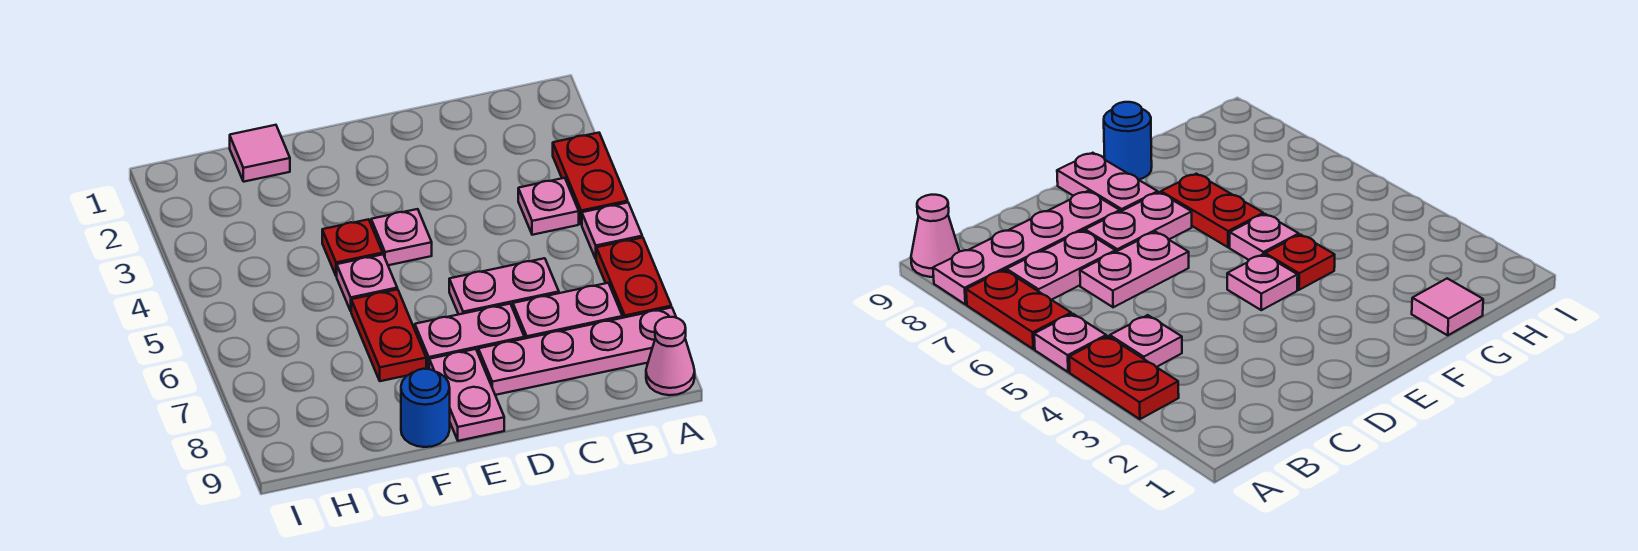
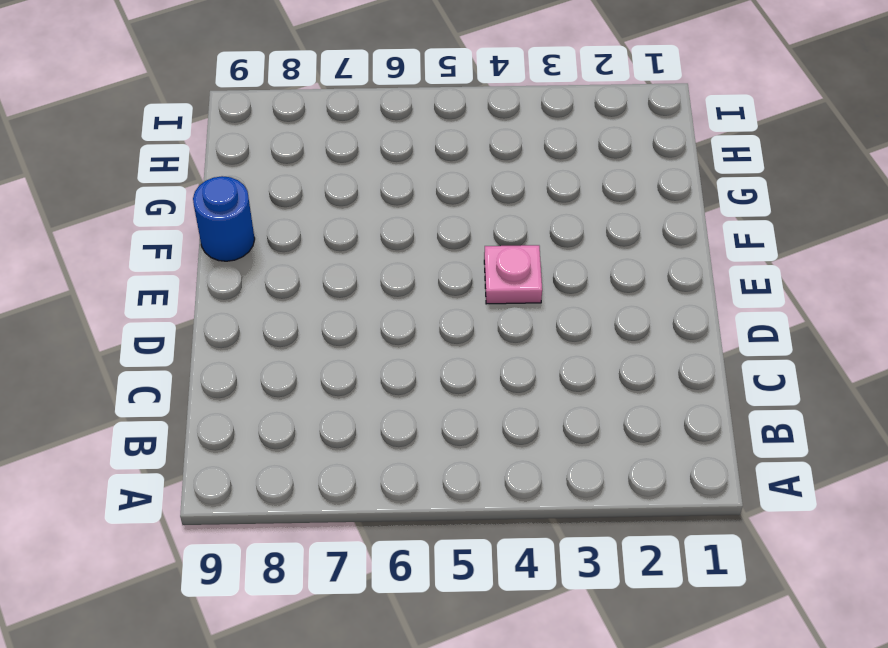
none -> red plate A3:A4 level 1
none -> pink plate A5 level 1
none -> red plate A6:A7 level 1

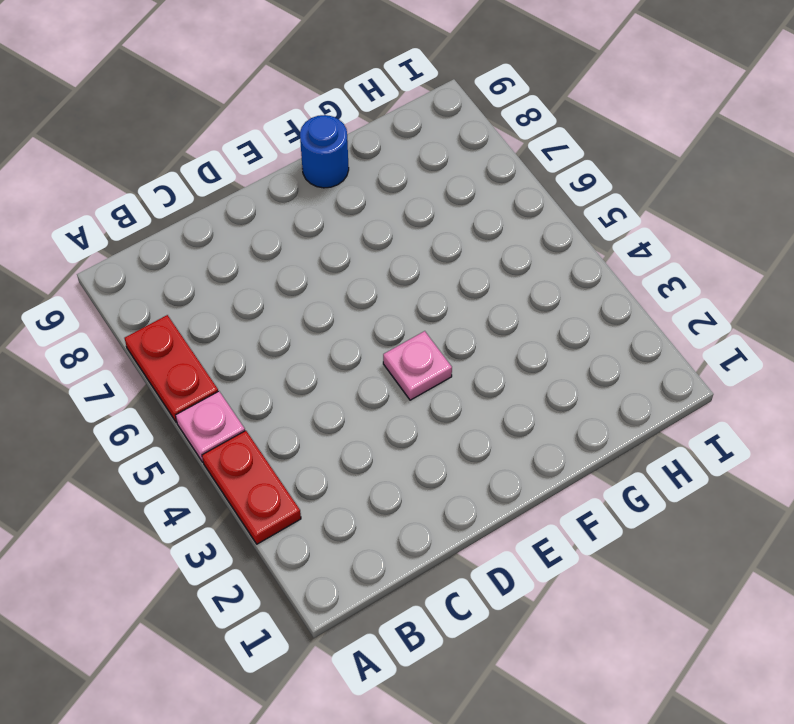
none -> pink plate A8:D8 level 1
none -> pink cone A9 level 1
none -> pink plate B4 level 1

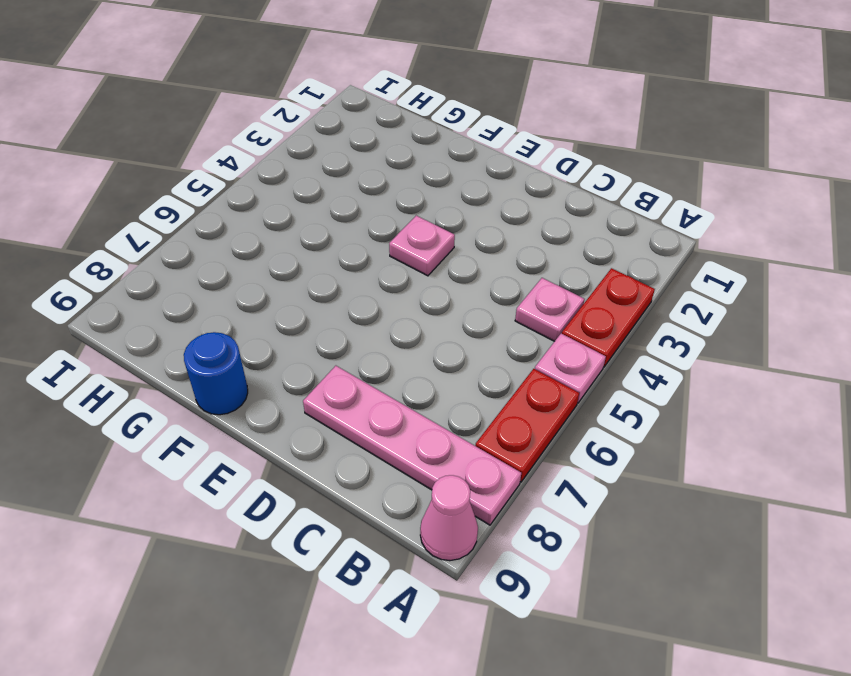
none -> pink plate B7:C7 level 1
none -> pink plate C6:D6 level 1
none -> pink plate D7:E7 level 1

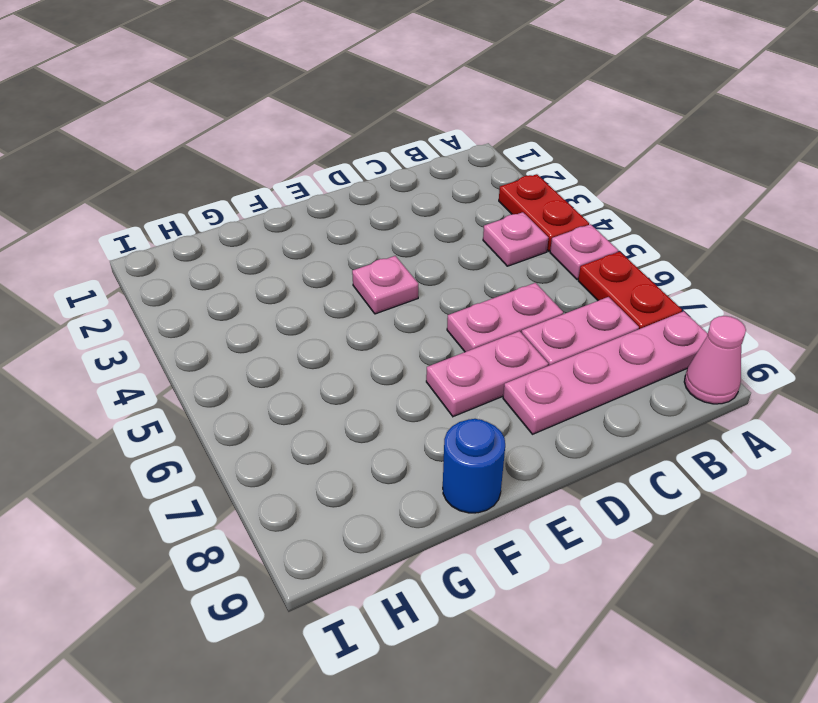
none -> pink plate E8:E9 level 1
none -> red plate F4 level 1
none -> pink plate F5 level 1

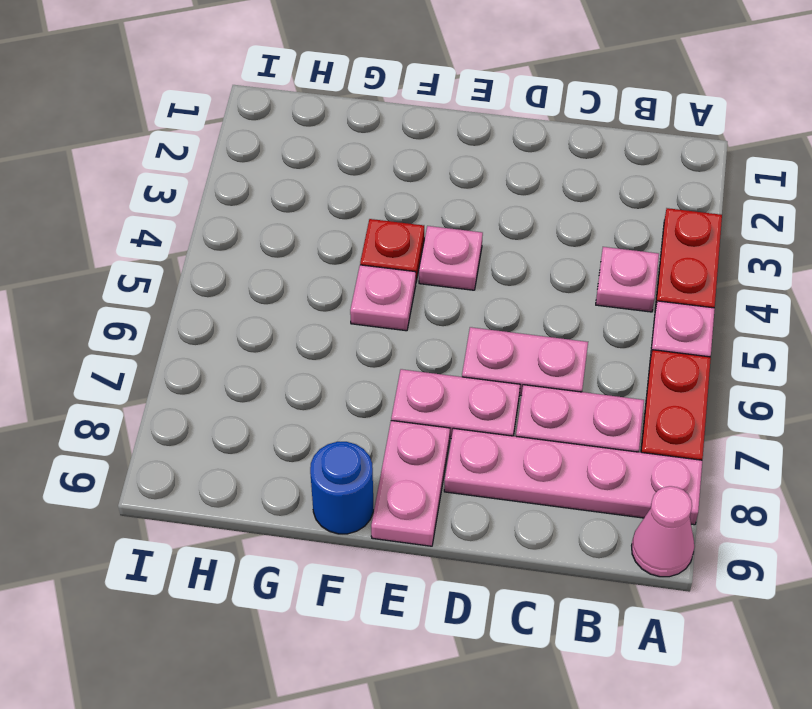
none -> red plate F6:F7 level 1
none -> pink tile G1 level 1

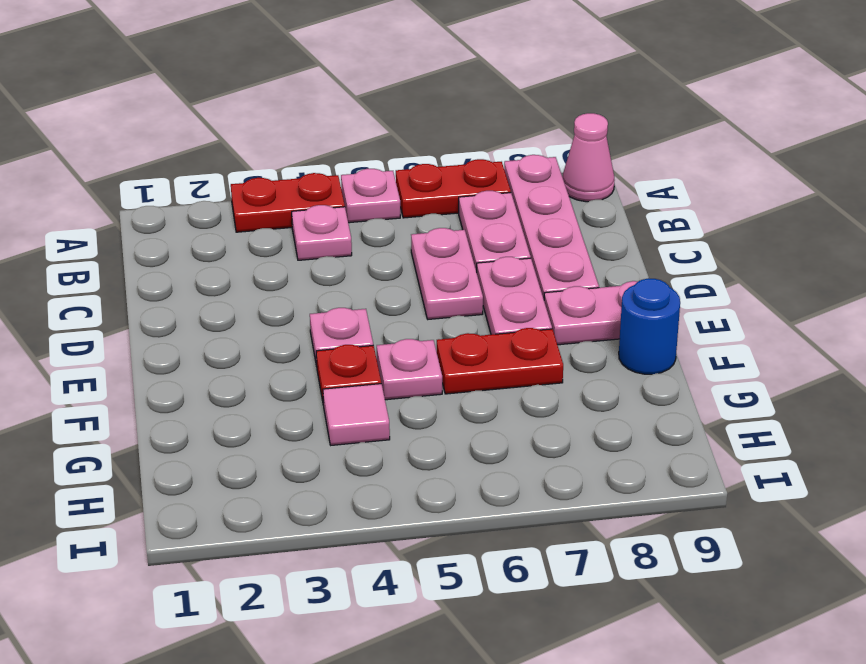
pink tile G4 level 1 -> pink tile G1 level 1

